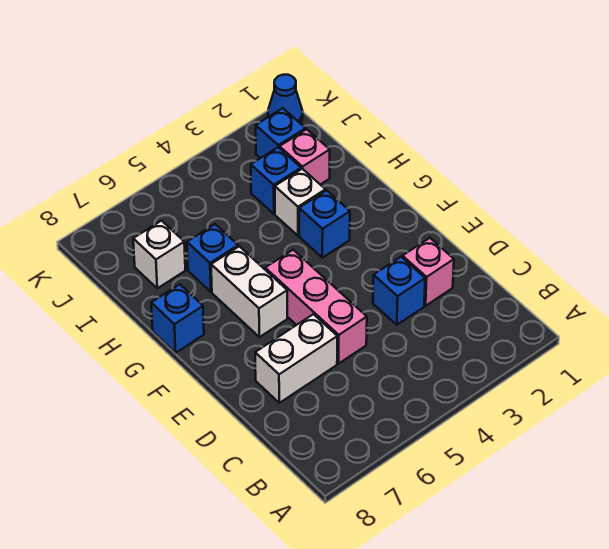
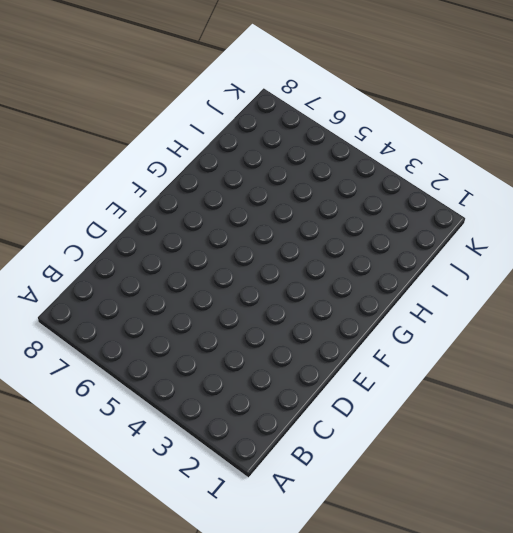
none -> pink brick D2 level 1
none -> blue brick D3 level 1
none -> pink brick D5:F5 level 1

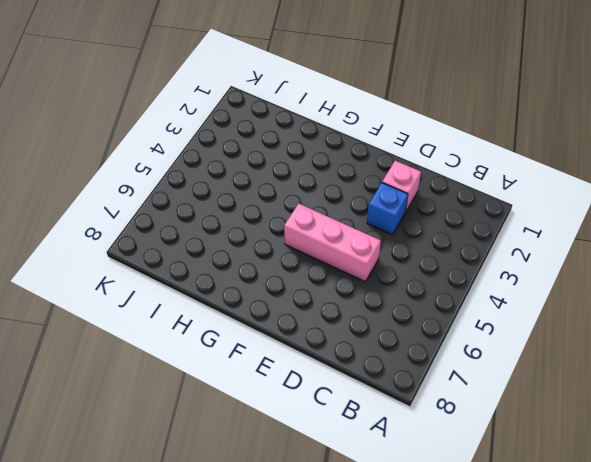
none -> white brick D6:D7 level 1
none -> white brick F6:G6 level 1
none -> blue brick G3 level 1

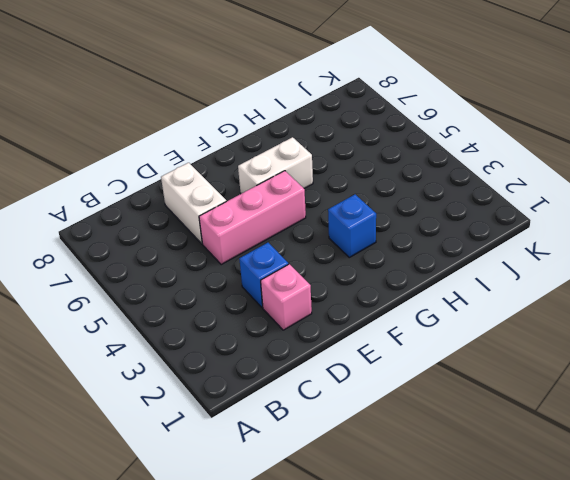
none -> blue brick G8 level 1
none -> white brick H3 level 1
none -> blue brick H6 level 1

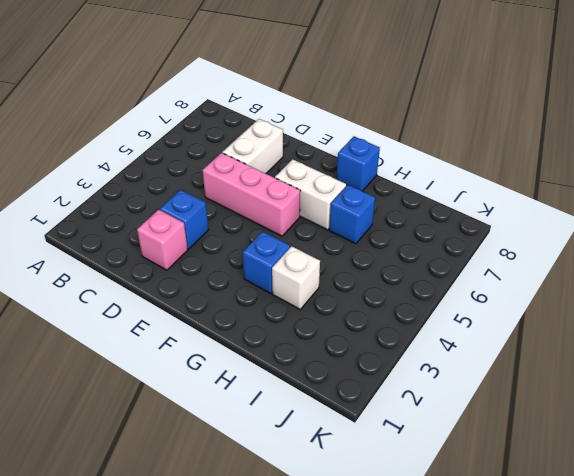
none -> pink brick I2 level 1
none -> blue brick I3 level 1
none -> white brick I7 level 1

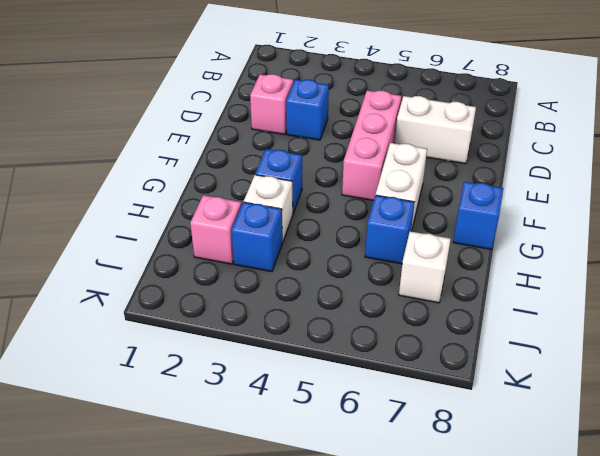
none -> blue brick J2 level 1
none -> blue cone K1 level 1

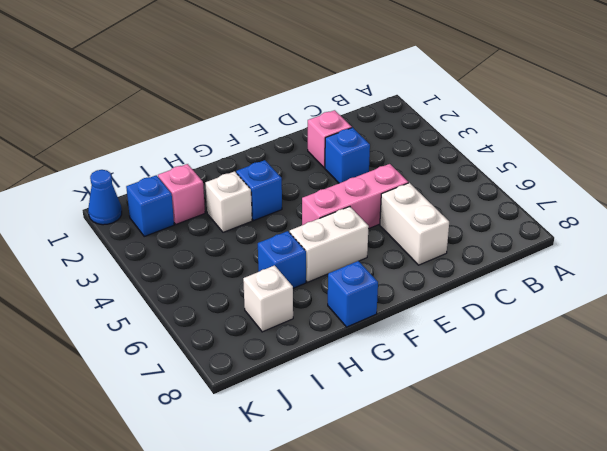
none -> blue brick I3 level 1

